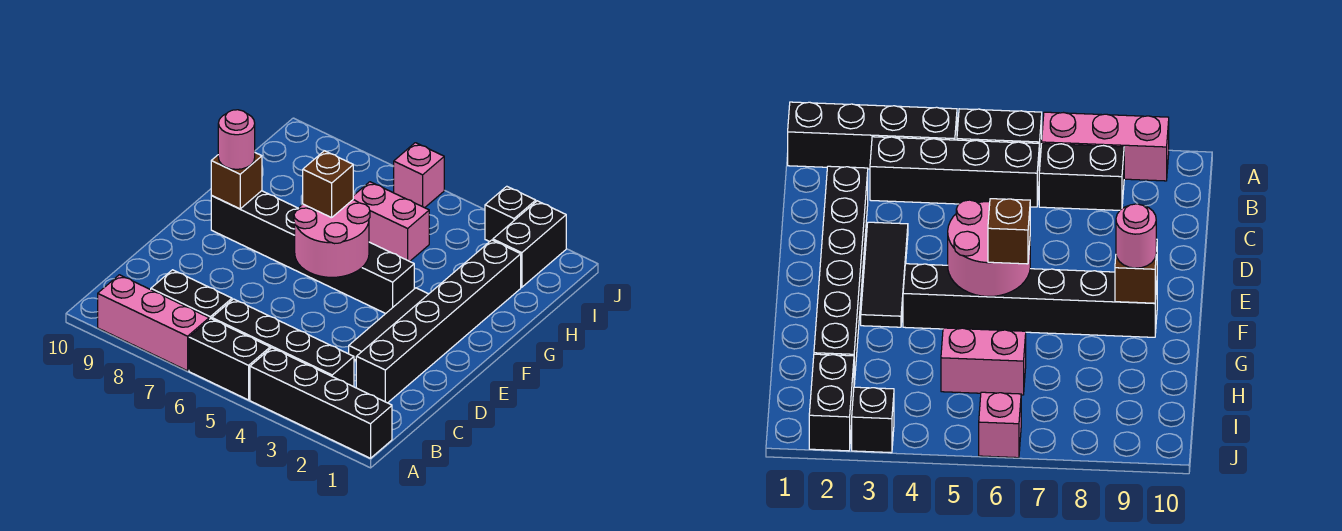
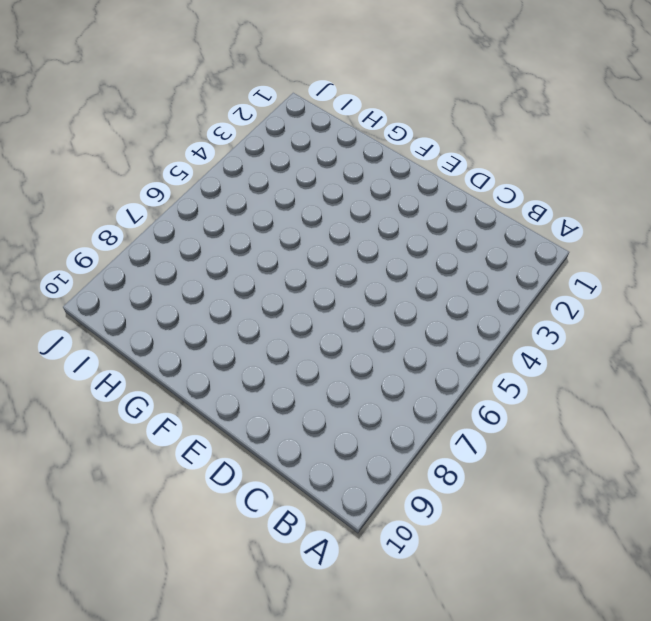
none -> black brick A1:A4 level 1
none -> black brick A5:A6 level 1
none -> pink brick A7:A9 level 1

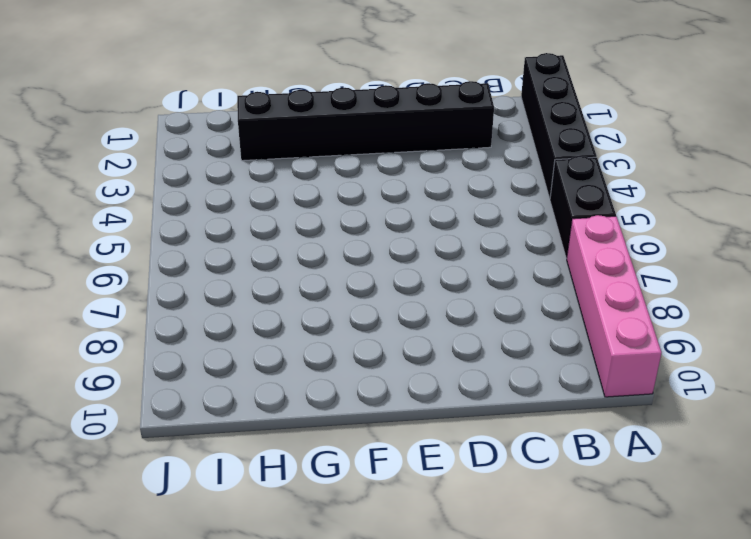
pink brick A7:A10 level 1 -> pink brick A7:A9 level 1
none -> black brick B3:B6 level 1
none -> black brick B7:B8 level 1
none -> black tile D3:F3 level 1

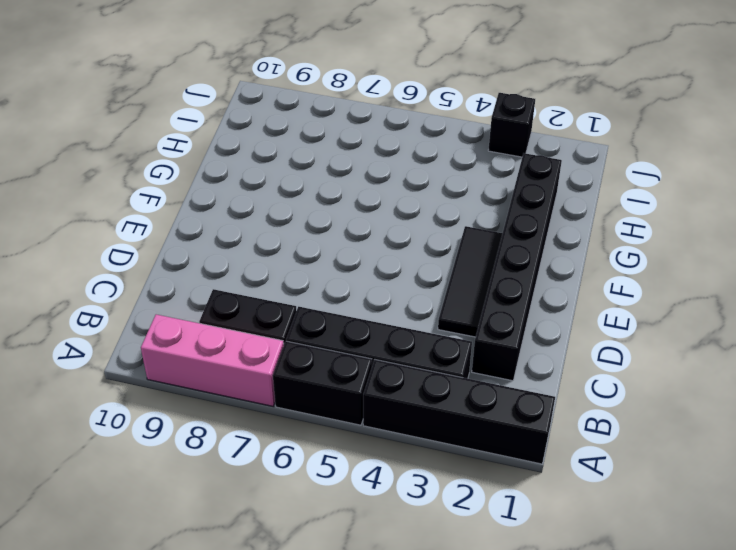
none -> black brick F4:F9 level 1
none -> pink brick H5:H6 level 1
none -> black brick I2:J2 level 1

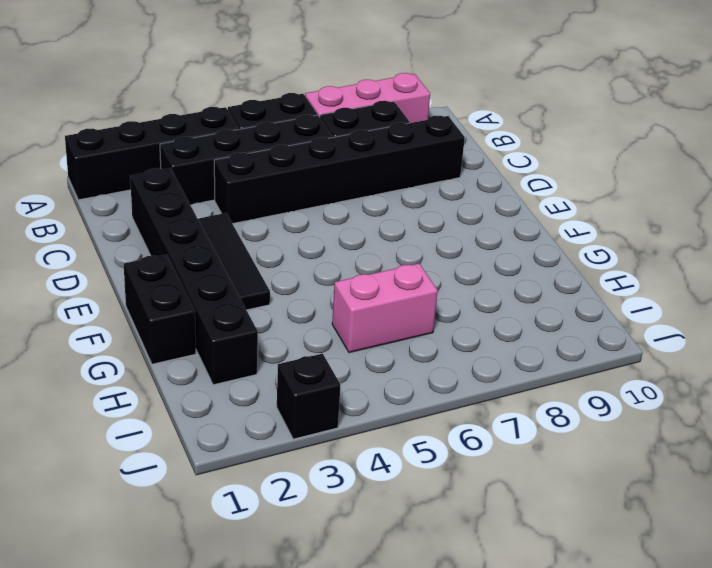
black brick C4:C9 level 1 -> black brick F4:F9 level 1
black brick F1:G1 level 1 -> black brick I2:J2 level 1
none -> pink brick J6 level 1
none -> pink round brick E5:F6 level 2
none -> brown brick F9 level 2

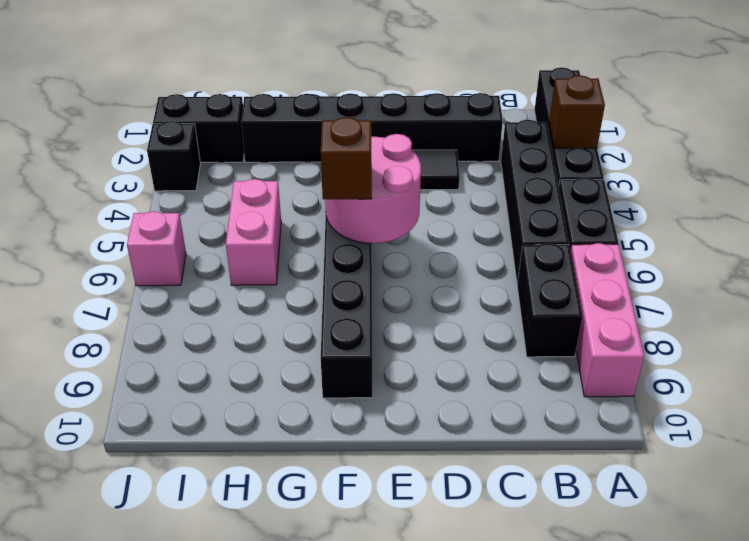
brown brick A3 level 2 -> brown brick F9 level 2
none -> pink round brick F9 level 3

